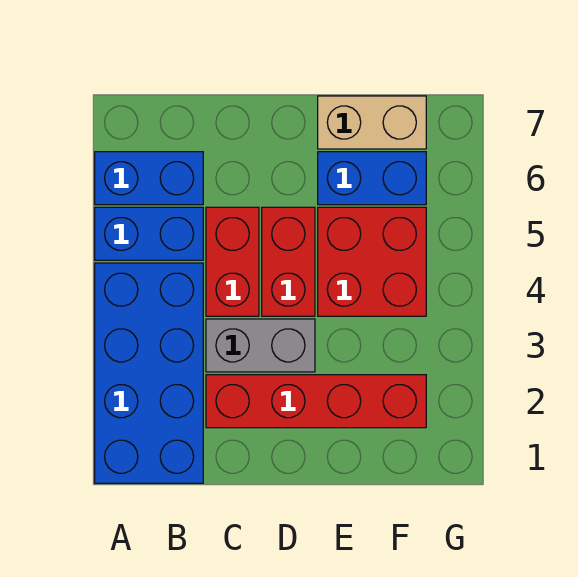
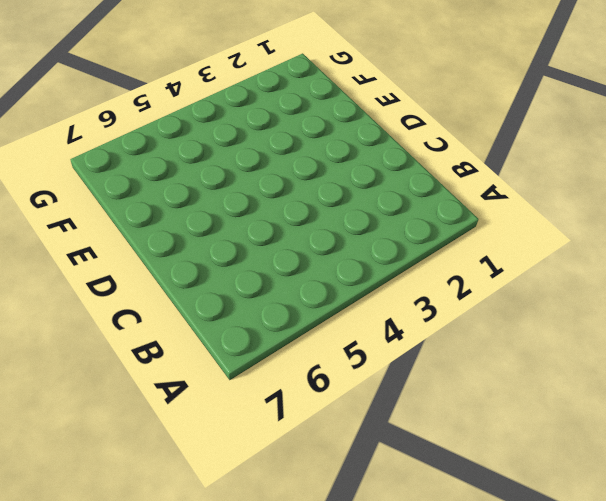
none -> blue brick A1:B4 level 1
none -> blue brick A5:B5 level 1

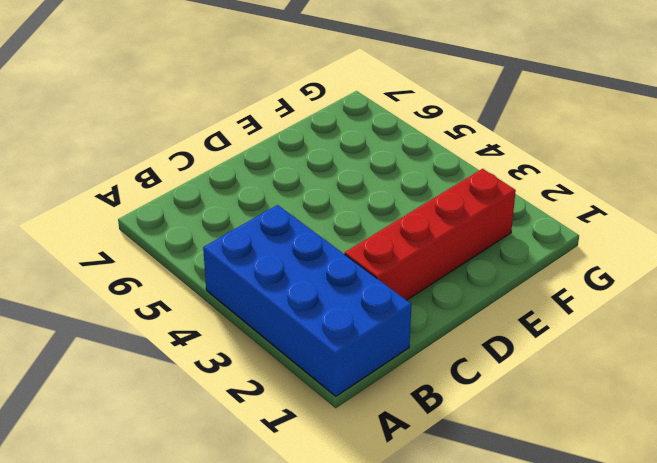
none -> blue brick A5:B5 level 1
none -> blue brick A6:B6 level 1

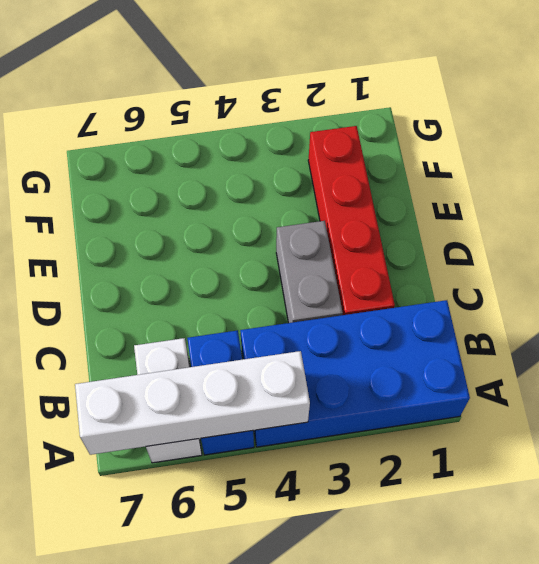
white brick A4:A7 level 2 -> none
white brick A6:B6 level 1 -> blue brick A6:B6 level 1
none -> red brick C4:C5 level 1
none -> red brick D4:D5 level 1

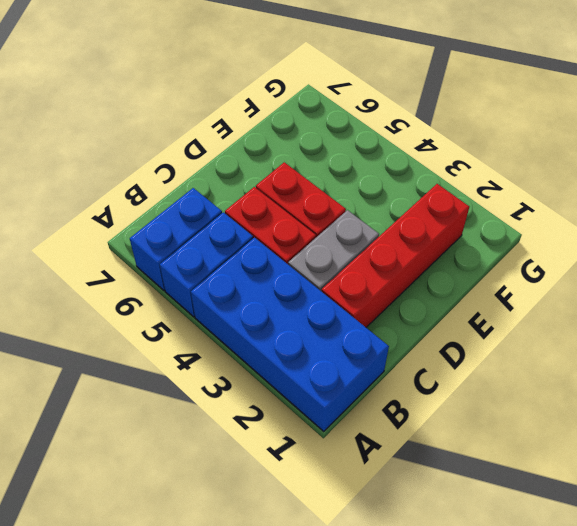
none -> red brick E4:F5 level 1
none -> blue brick E6:F6 level 1

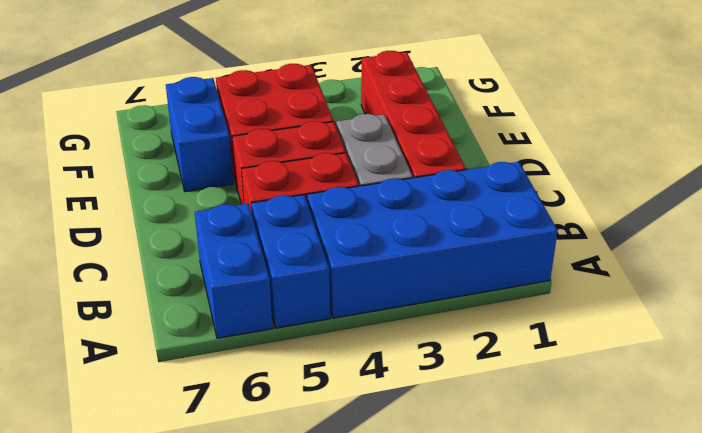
none -> tan brick E7:F7 level 1

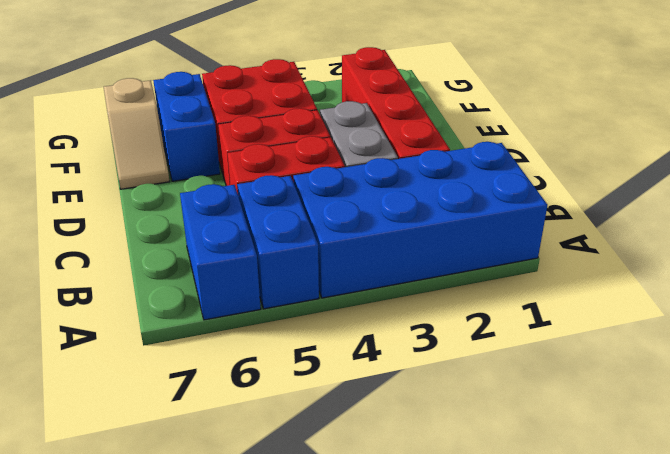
tan slope E7:F7 level 1 top F -> tan brick E7:F7 level 1

